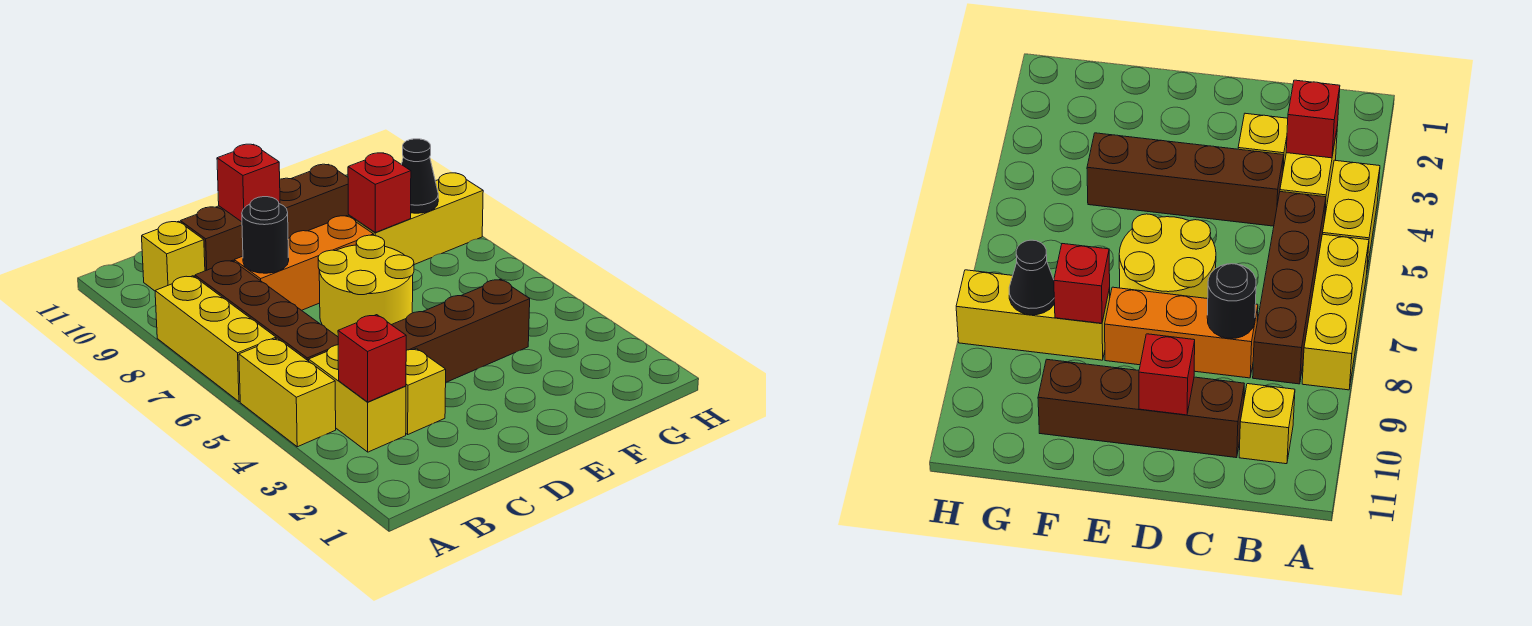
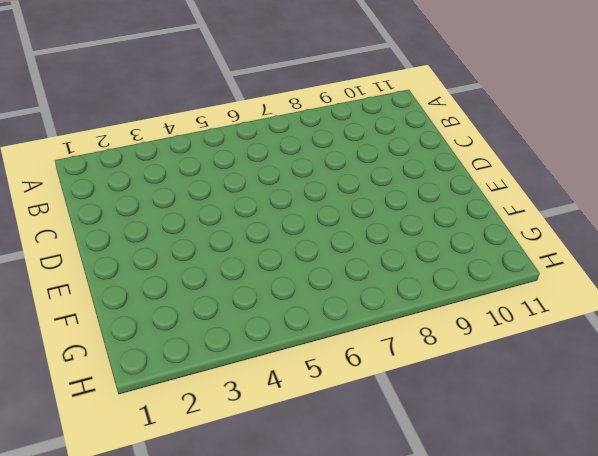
none -> yellow brick A4:A5 level 1
none -> yellow brick A6:A8 level 1
none -> yellow brick B3:B4 level 1

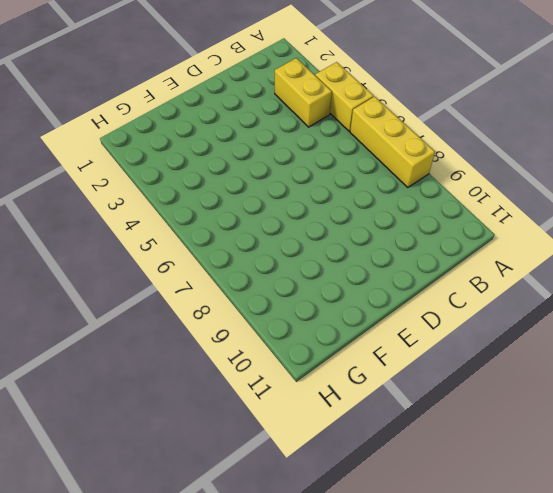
none -> brown brick B5:B8 level 1
none -> yellow brick B10 level 1
none -> yellow brick C3 level 1

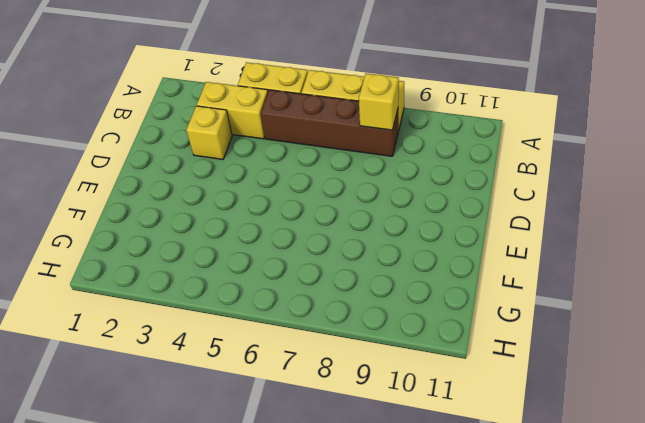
yellow brick B8 level 2 -> yellow brick B10 level 1
none -> brown brick C4:F4 level 1
none -> orange brick C8:E8 level 1
none -> brown brick C10:F10 level 1

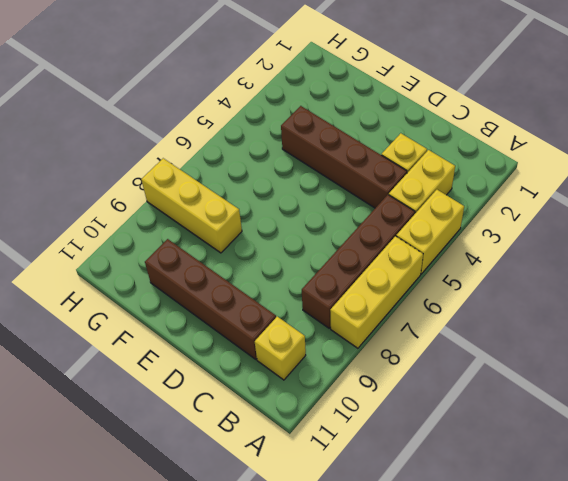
none -> orange brick C8:E8 level 1
none -> yellow round brick D6:E7 level 1
none -> red brick B3 level 2

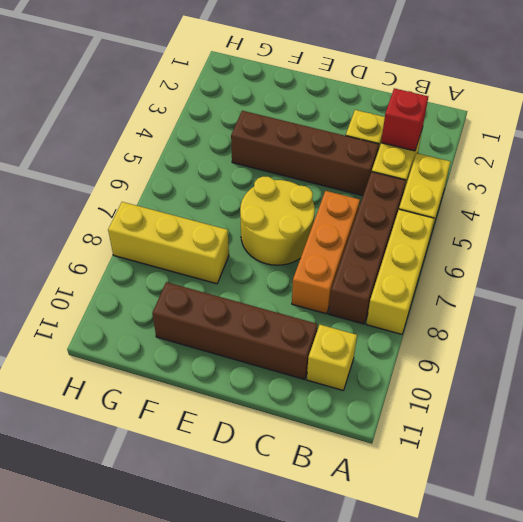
orange brick C6:C8 level 1 -> orange brick C8:E8 level 1
none -> black round brick C8 level 2
none -> red brick D10 level 2
none -> red brick F8 level 2

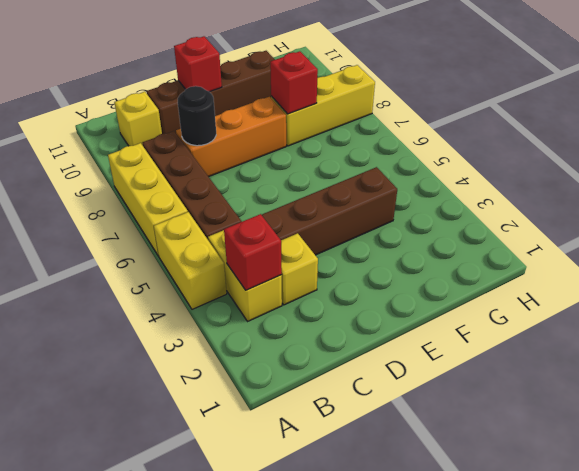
none -> yellow round brick D6:E7 level 1
none -> black cone G8 level 2

